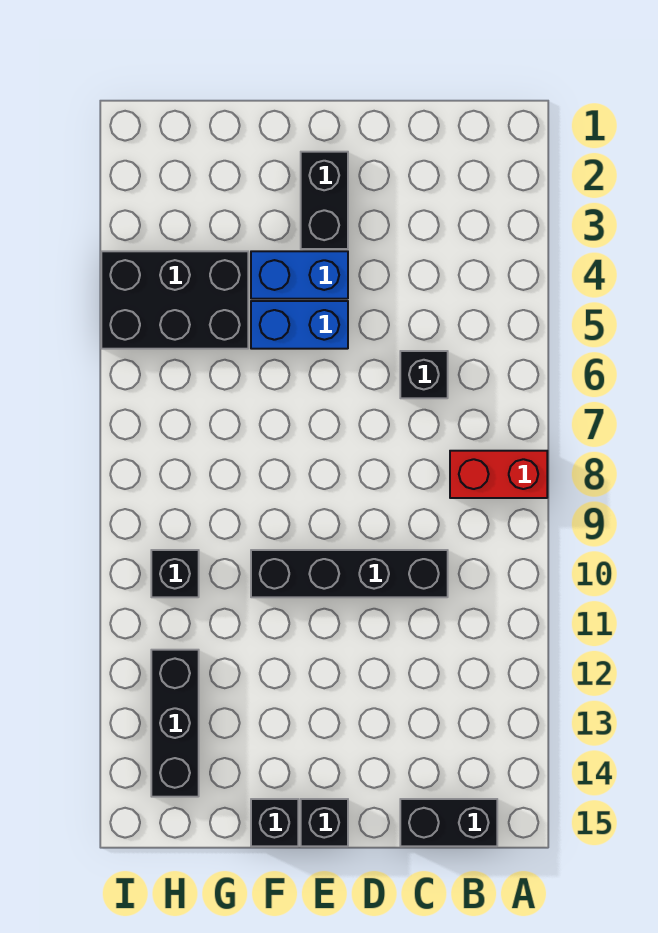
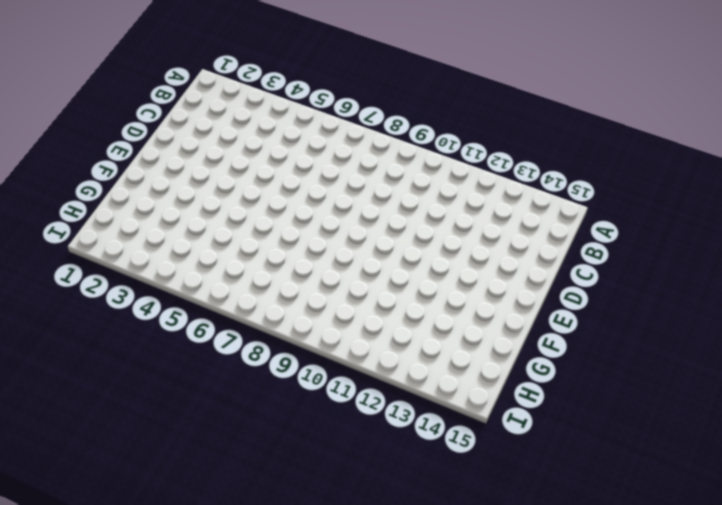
none -> red brick A8:B8 level 1
none -> black brick B15:C15 level 1
none -> black brick C6 level 1

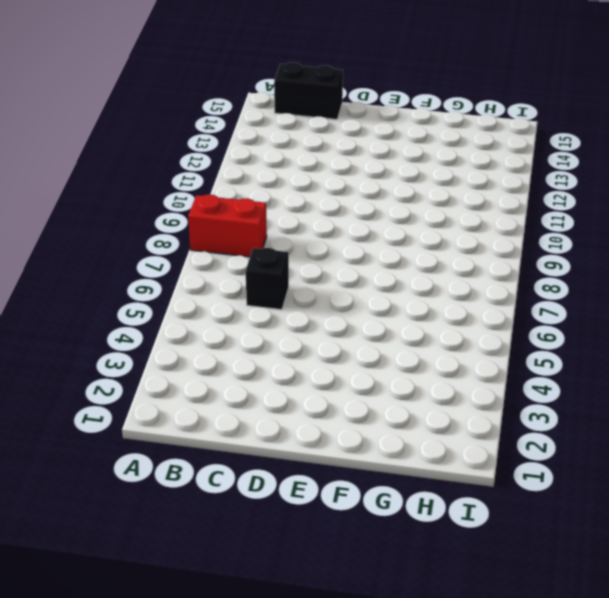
none -> black brick C10:F10 level 1
none -> black brick E2:E3 level 1
none -> blue brick E4:F4 level 1

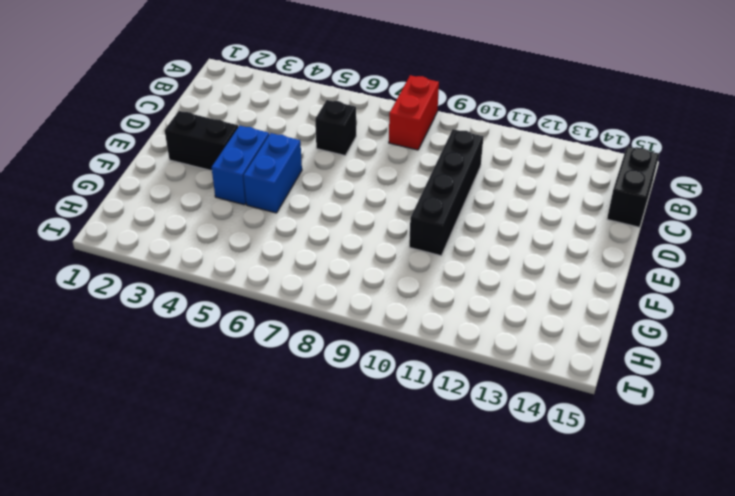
none -> black brick E15 level 1
none -> black brick F15 level 1
none -> black brick G4:I5 level 1

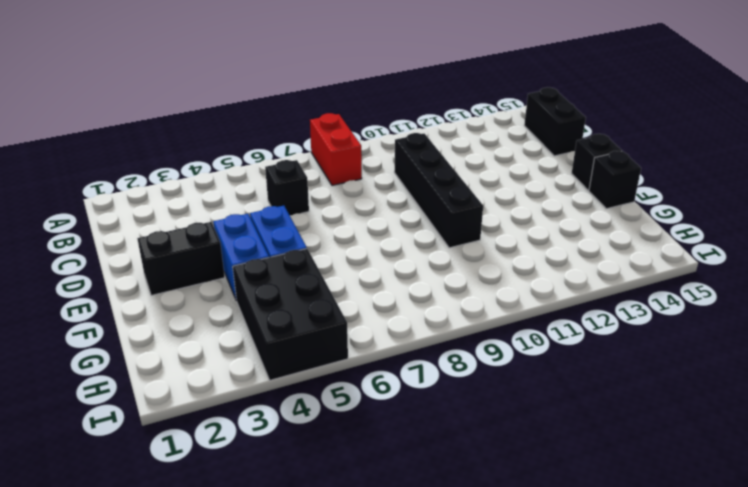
none -> black brick H10 level 1
none -> black brick H12:H14 level 1

